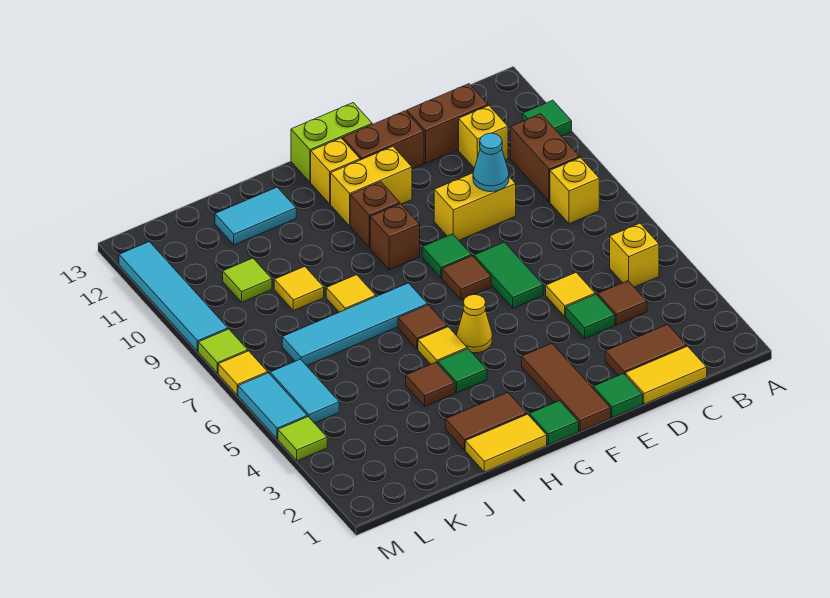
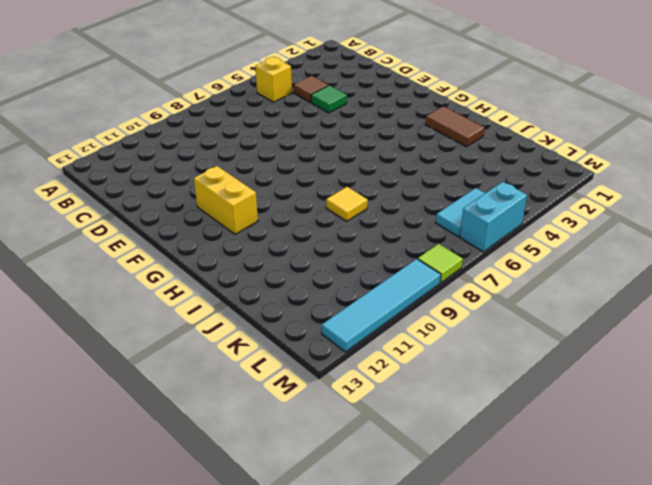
cyan brick M5:M6 level 1 -> cyan tile M5:M6 level 1
none -> green tile A11 level 1
none -> yellow brick B8 level 1
none -> brown brick B9:B10 level 1
none -> yellow tile C1:D1 level 1

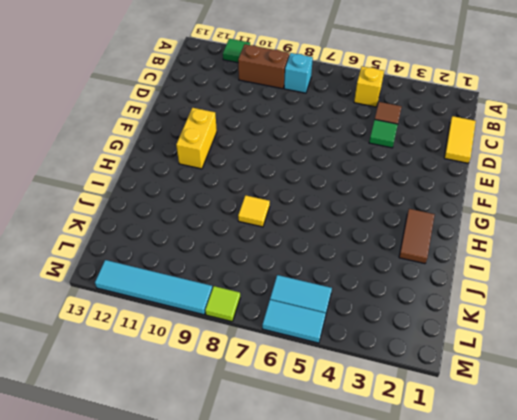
cyan brick B8 level 1 -> yellow brick B8 level 1
none -> brown tile C2:D2 level 1
none -> yellow brick C11 level 1
none -> brown brick C12:D12 level 1
none -> yellow tile D5 level 1

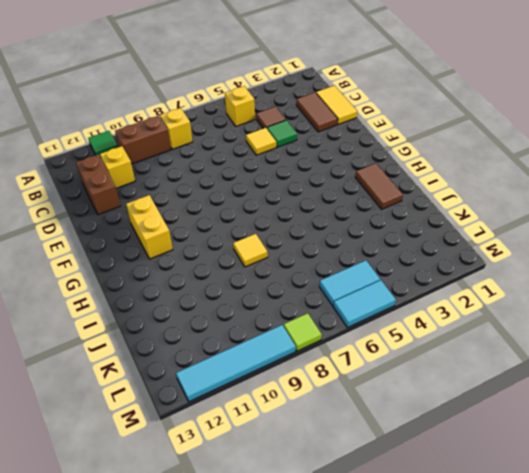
none -> yellow brick D9:E9 level 1
none -> green tile E1 level 1
none -> green tile E6:E7 level 1
none -> brown brick E12:F12 level 1

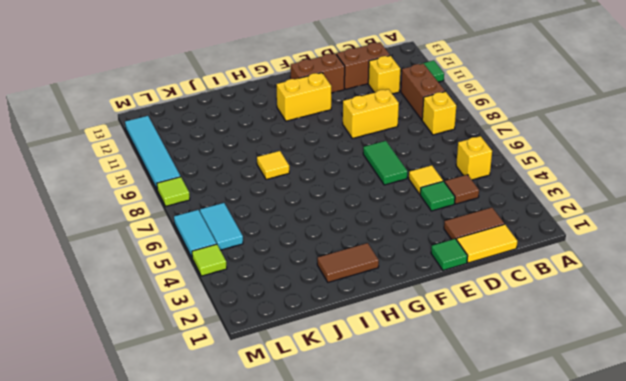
none -> brown tile F1:F3 level 1
none -> brown tile F7 level 1
none -> green tile F8 level 1
none -> lime brick F13:G13 level 1

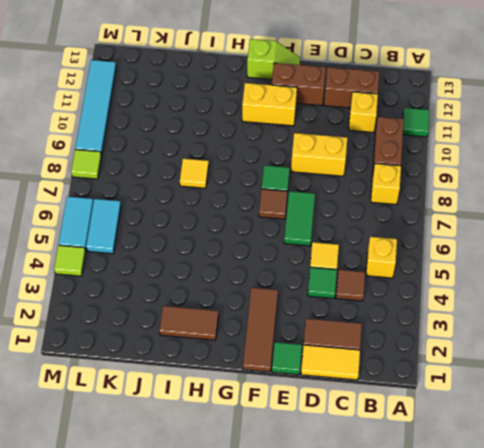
lime slope F13:G13 level 1 top G -> lime brick F13:G13 level 1
none -> green tile G1 level 1
none -> yellow cone G5 level 1
none -> brown brick G9 level 1
none -> brown brick G10 level 1

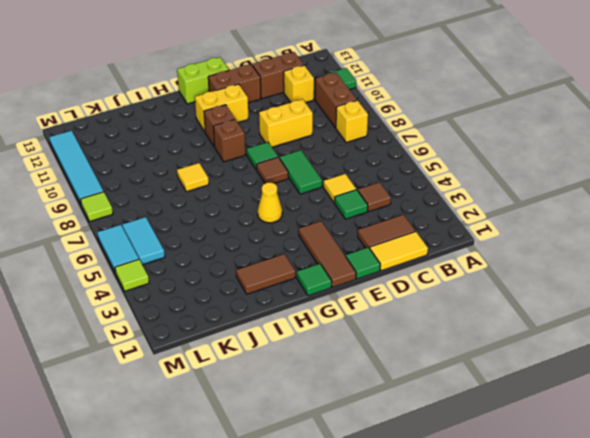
none -> yellow brick B5 level 1
none -> yellow brick G12 level 1
none -> yellow tile H1:I1 level 1
none -> green tile H4 level 1

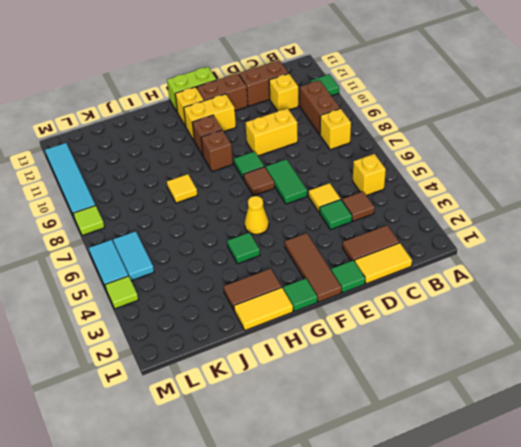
none -> yellow tile H5 level 1
none -> brown tile H6 level 1
none -> cyan tile H7:K7 level 1
none -> brown tile I4 level 1

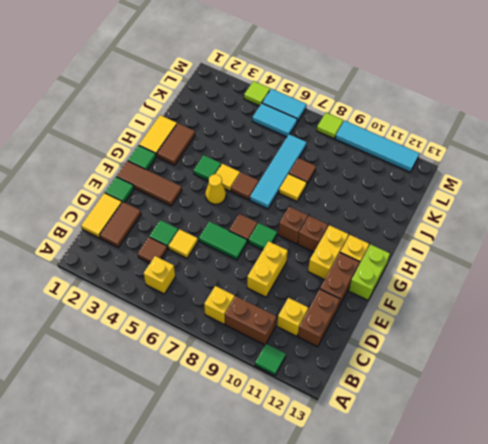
brown tile J8 level 1 -> brown tile I4 level 1
none -> cyan tile I12:J12 level 1
none -> yellow tile J9 level 1
none -> lime tile K10 level 1
none -> yellow tile M7 level 1

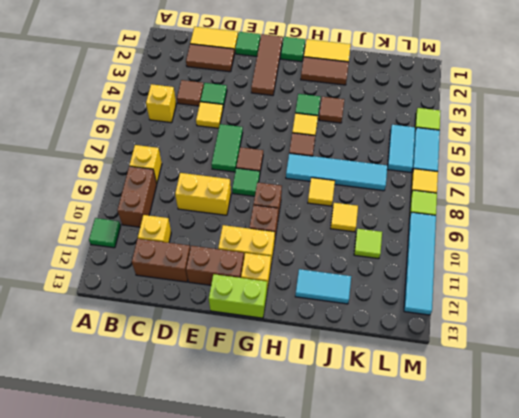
none -> yellow cone G5 level 1
none -> cyan cone D9 level 2

